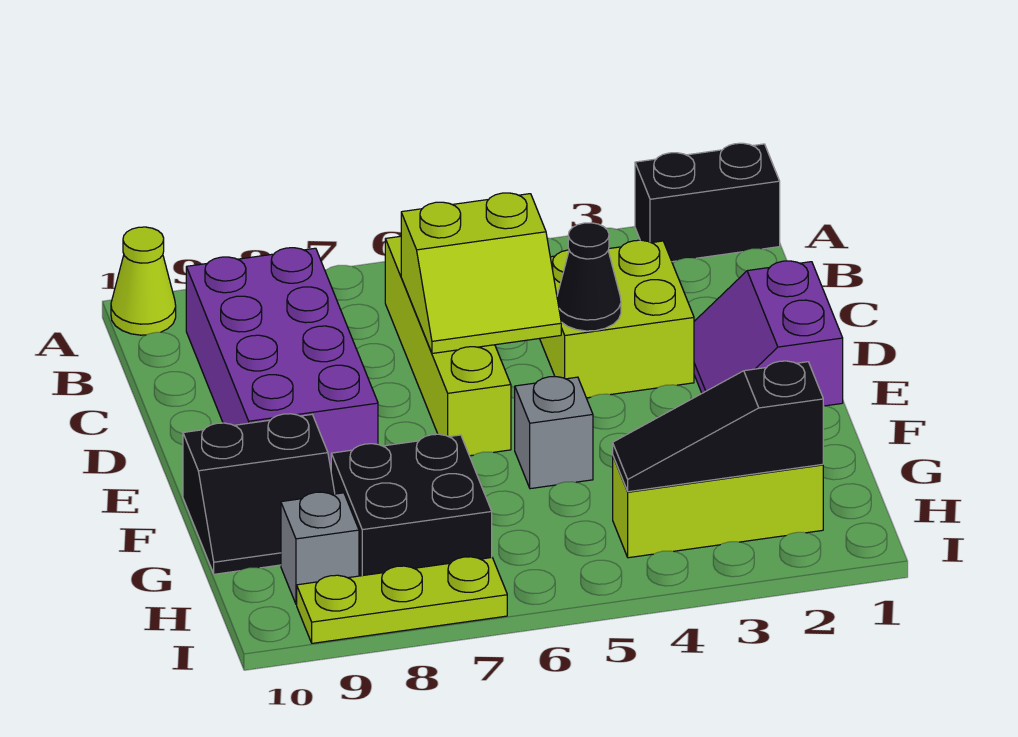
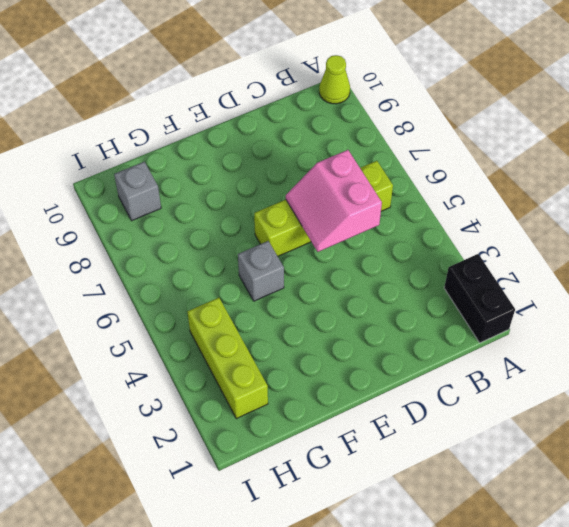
pink slope C5:D6 level 2 top C -> lime slope C5:D6 level 2 top C
none -> purple brick B8:E9 level 1
none -> lime brick C3:D4 level 1
none -> purple slope D1:E2 level 1 top 1

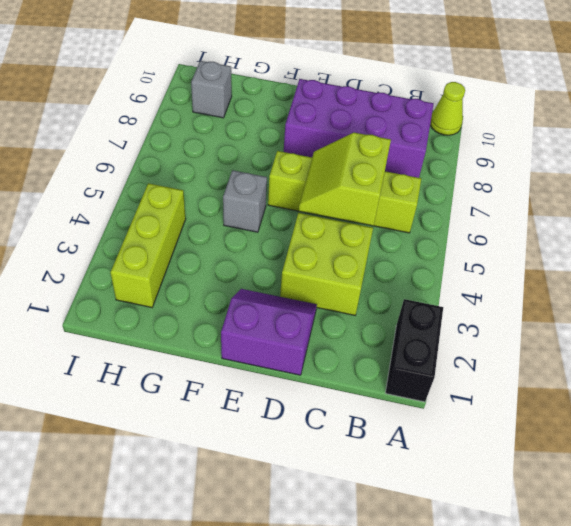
none -> black slope F9:G10 level 1 top F
none -> black brick G7:H8 level 1
none -> lime plate I7:I9 level 1

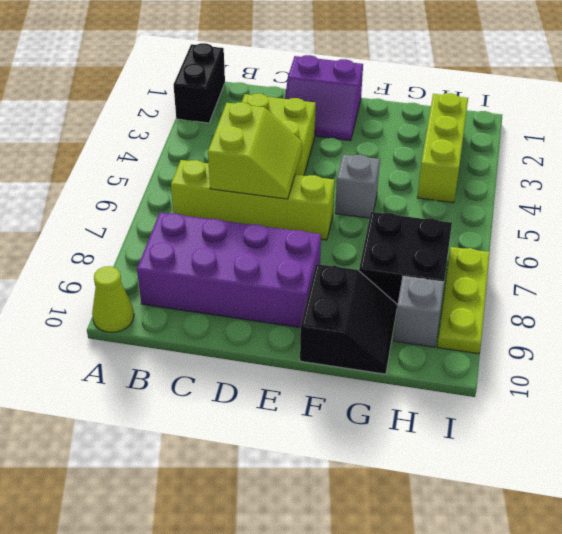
none -> black cone D4 level 2
none -> black slope H2:H4 level 2 top 2

